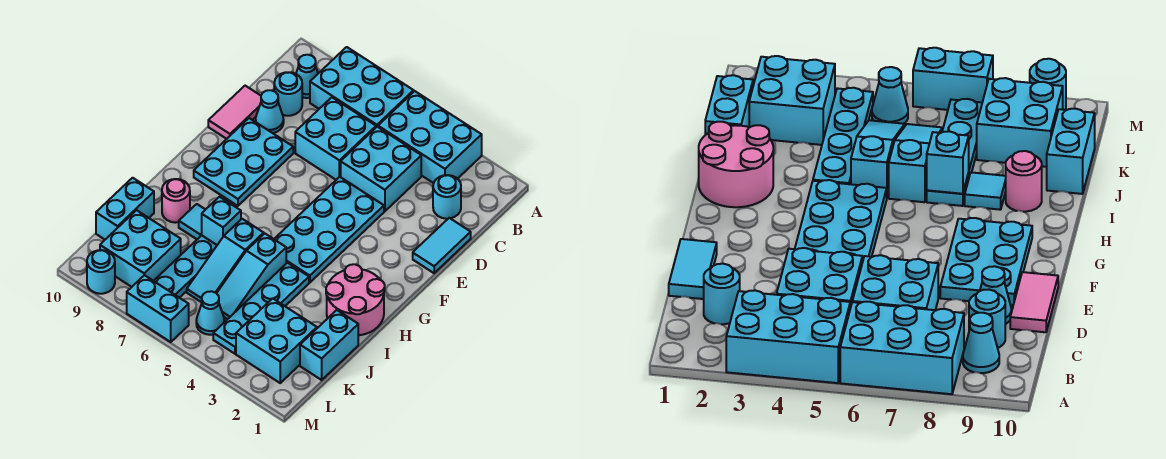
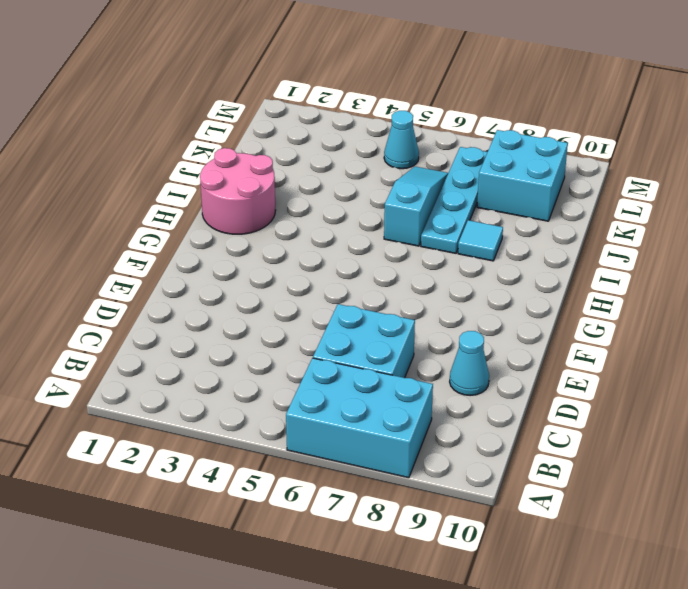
none -> cyan brick A3:B5 level 1
none -> cyan cone B9 level 1
none -> cyan round brick C2 level 1

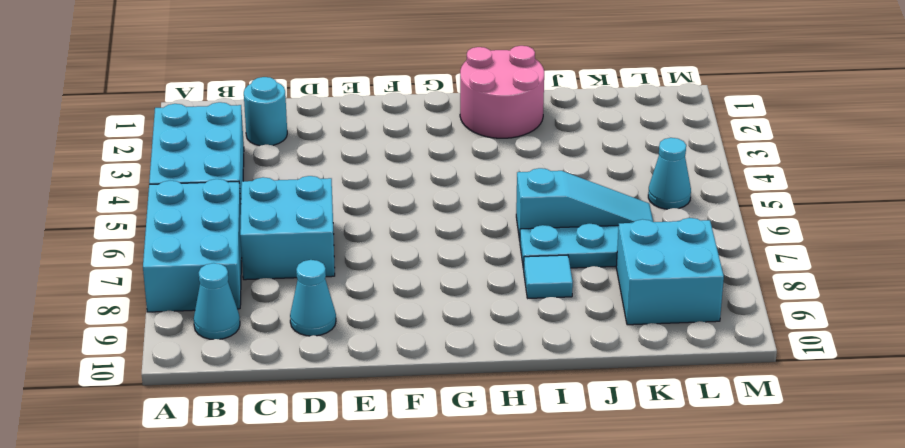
none -> cyan brick C4:D5 level 1
none -> cyan round brick C9 level 1
none -> cyan tile D1:E1 level 1

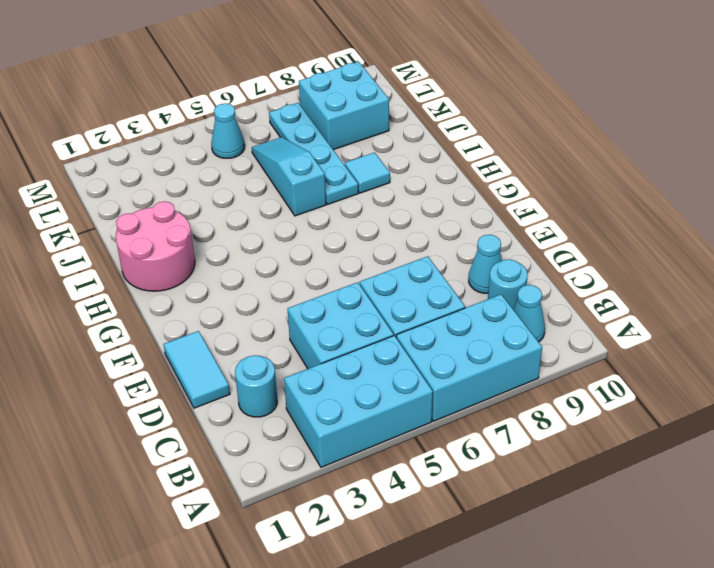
none -> pink tile D10:E10 level 1
none -> cyan plate E4:H5 level 1
none -> cyan plate E8:G9 level 1

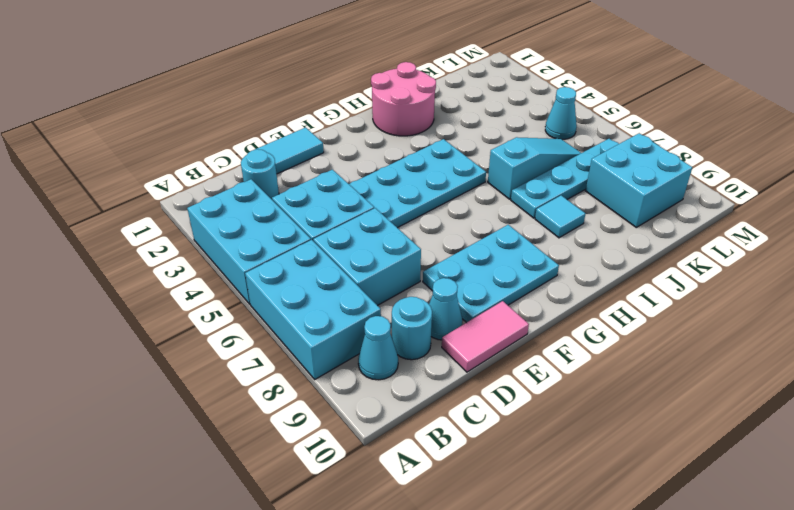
none -> cyan plate I4:L4 level 1
none -> cyan slope I5:K5 level 1 top I
none -> pink round brick I9 level 1

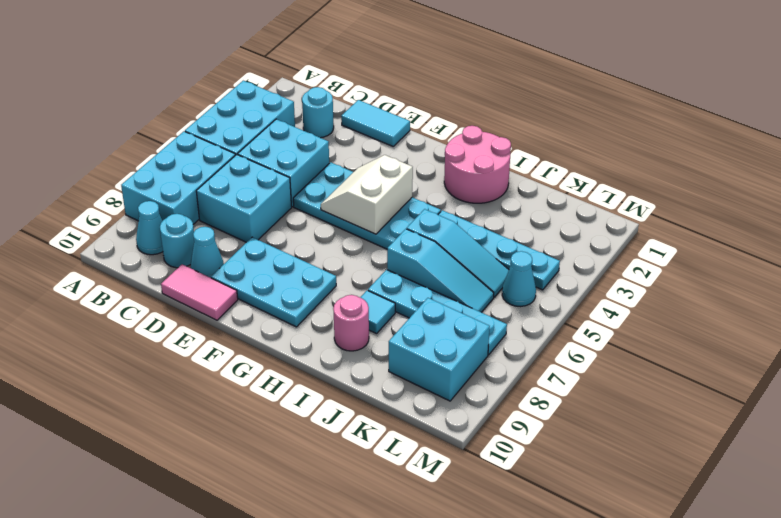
white slope F4:G5 level 2 top G -> none
none -> cyan brick J1:K1 level 1
none -> cyan brick J10:K10 level 1
none -> cyan brick K2:L3 level 1

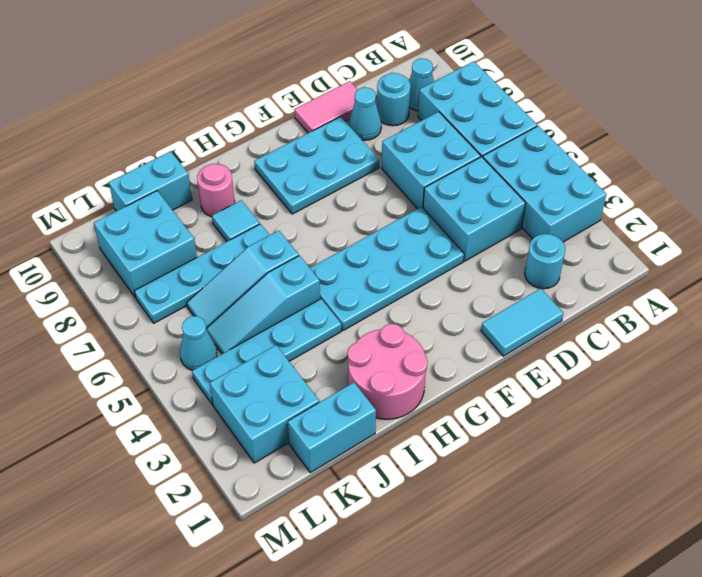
none -> cyan brick M6:M7 level 1
none -> cyan round brick M9 level 1
none -> cyan brick I7 level 2

